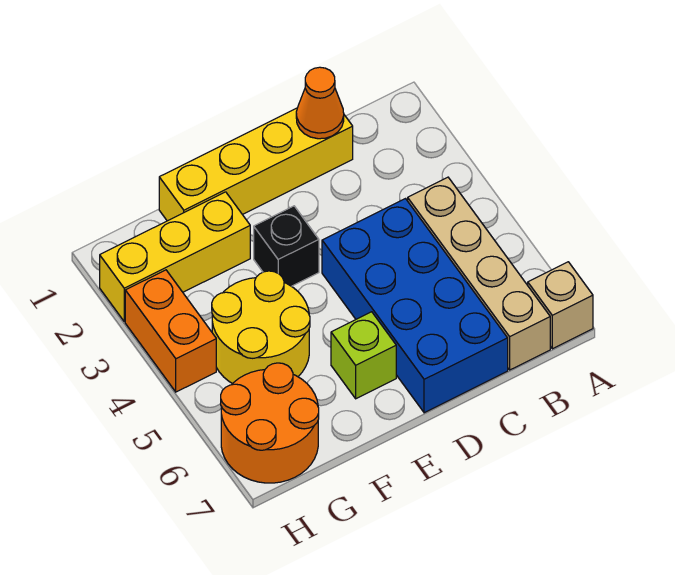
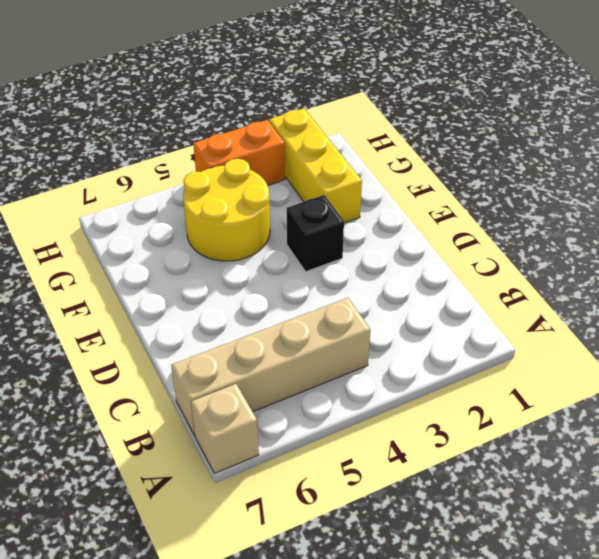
none -> yellow brick C1:F1 level 1
none -> blue brick C4:D7 level 1

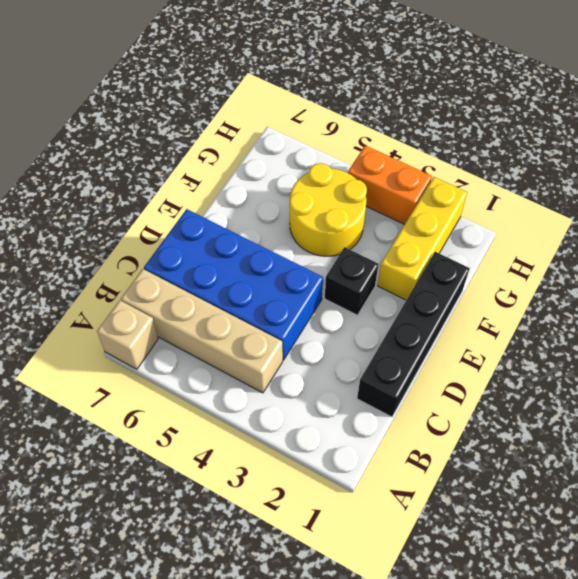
black brick C1:F1 level 1 -> yellow brick C1:F1 level 1
none -> lime brick E6 level 1
none -> orange round brick G6:H7 level 1

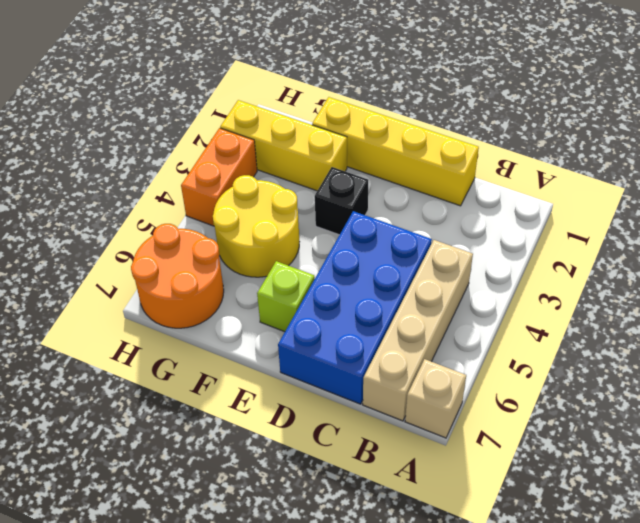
none -> orange cone C1 level 2

